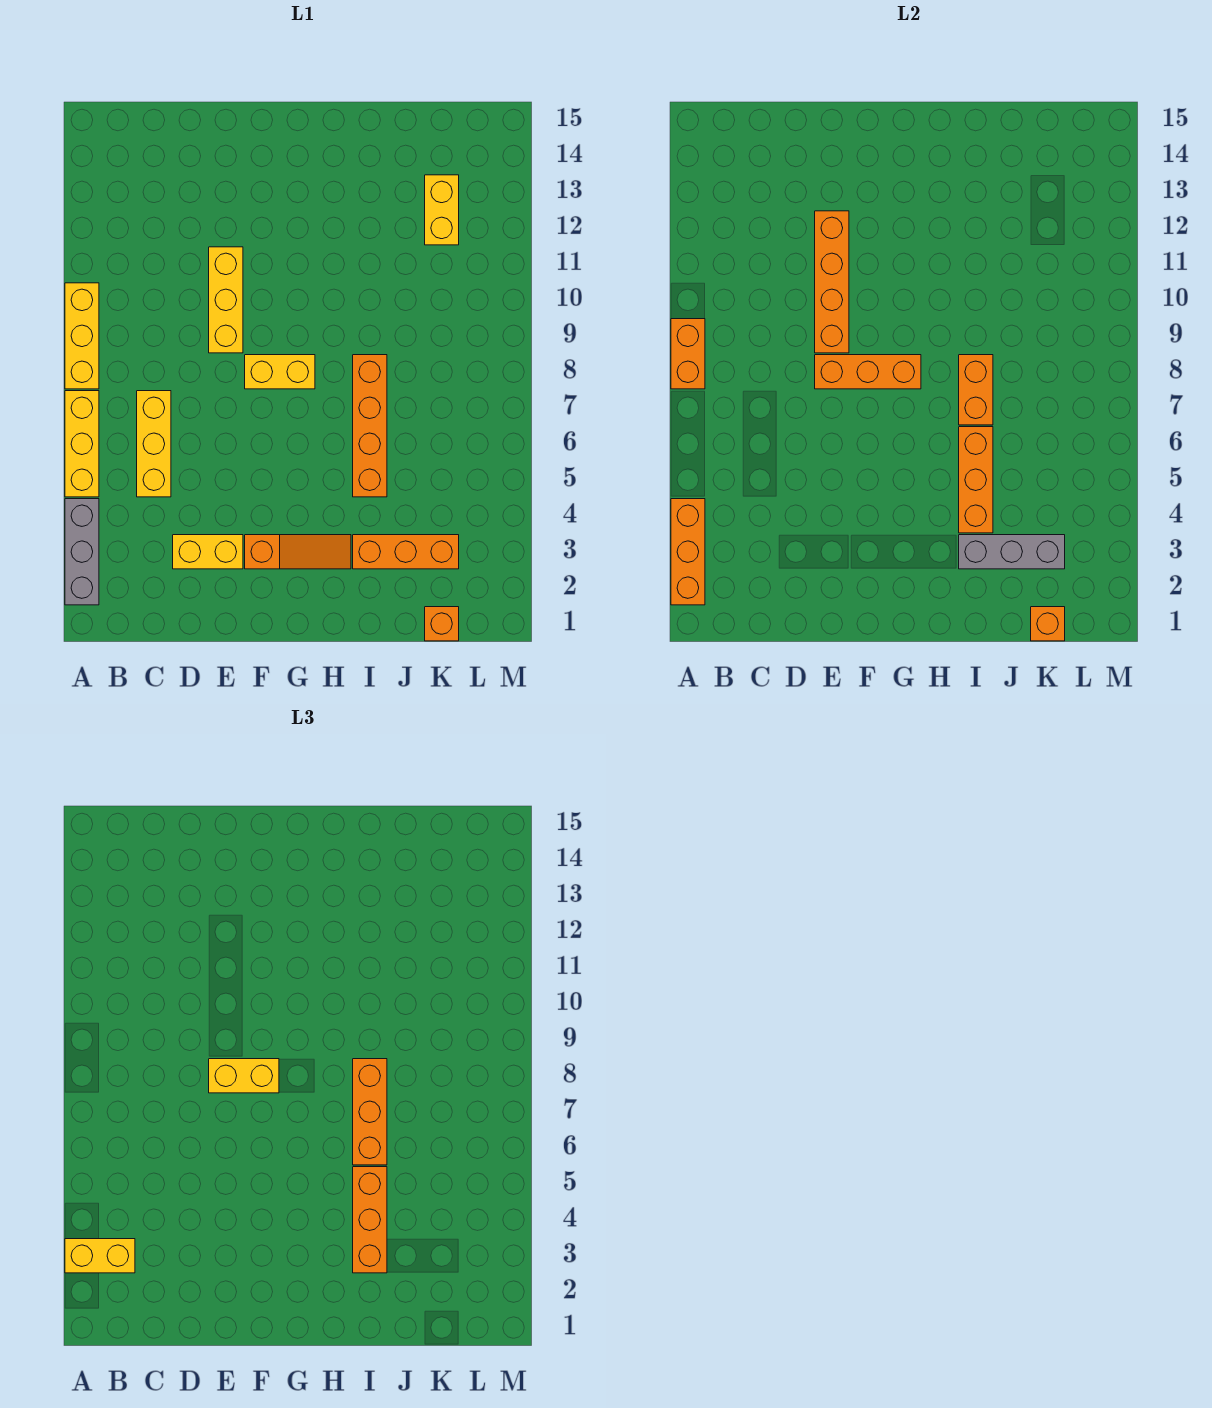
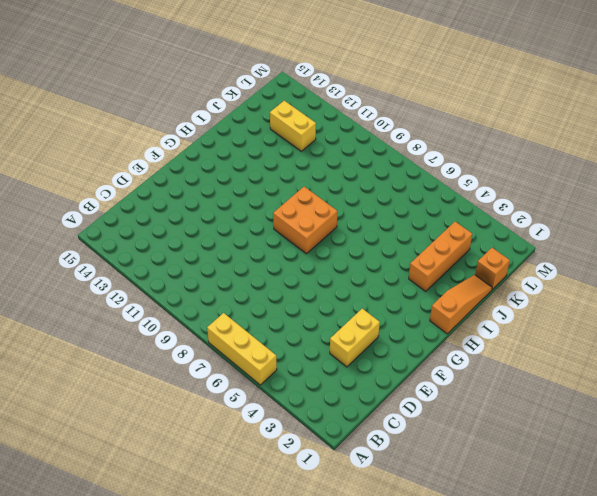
orange brick G8:H9 level 1 -> yellow brick F8:G8 level 1
orange slope H1:J1 level 1 top H -> orange slope F3:H3 level 1 top F
none -> grey brick A2:A4 level 1
none -> yellow brick A8:A10 level 1
none -> yellow brick C5:C7 level 1

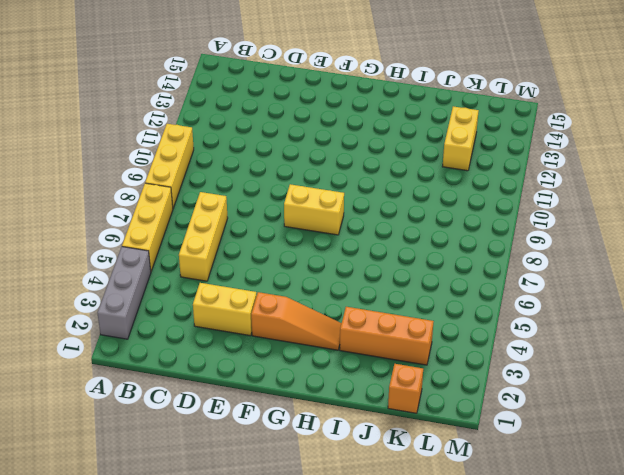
none -> yellow brick E9:E11 level 1
none -> orange brick I5:I8 level 1
none -> orange brick A2:A4 level 2

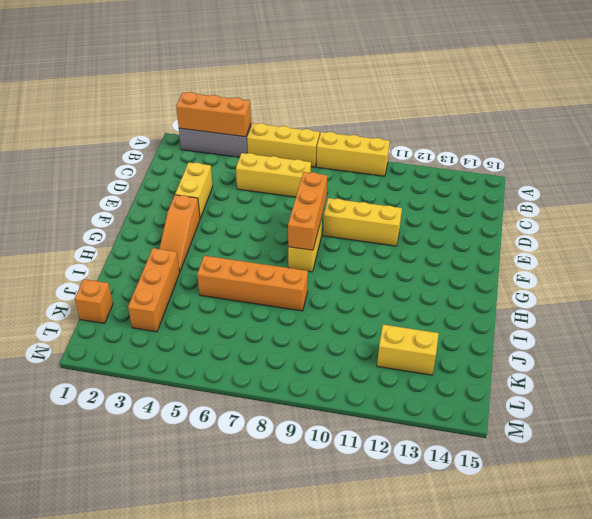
none -> orange brick A8:A9 level 2
none -> orange brick E9:E12 level 2
none -> grey brick I3:K3 level 2

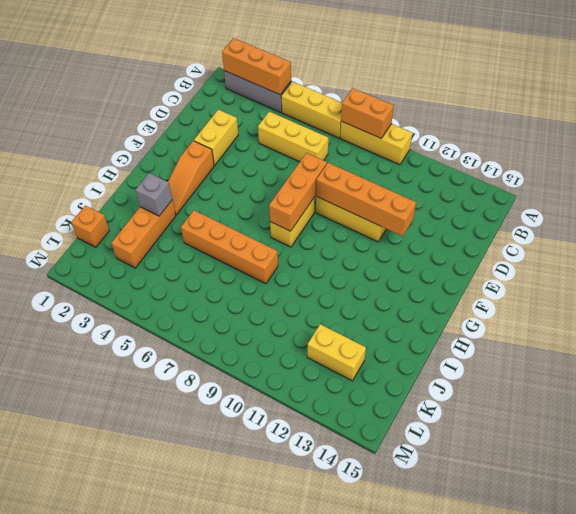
grey brick I3 level 2 -> grey brick I3:K3 level 2
none -> orange brick I4:I6 level 2
none -> orange brick I7:I8 level 2
none -> orange brick K1 level 2

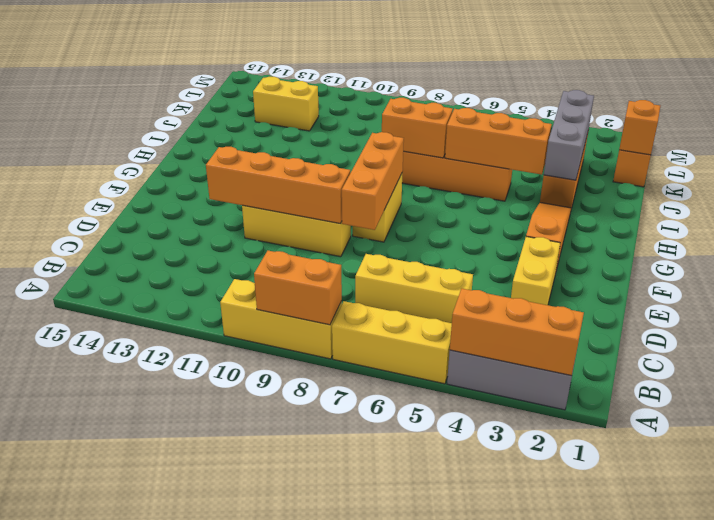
none -> yellow brick A3:B3 level 3
none -> yellow brick E8:F8 level 3
none -> orange brick I3:I5 level 3

